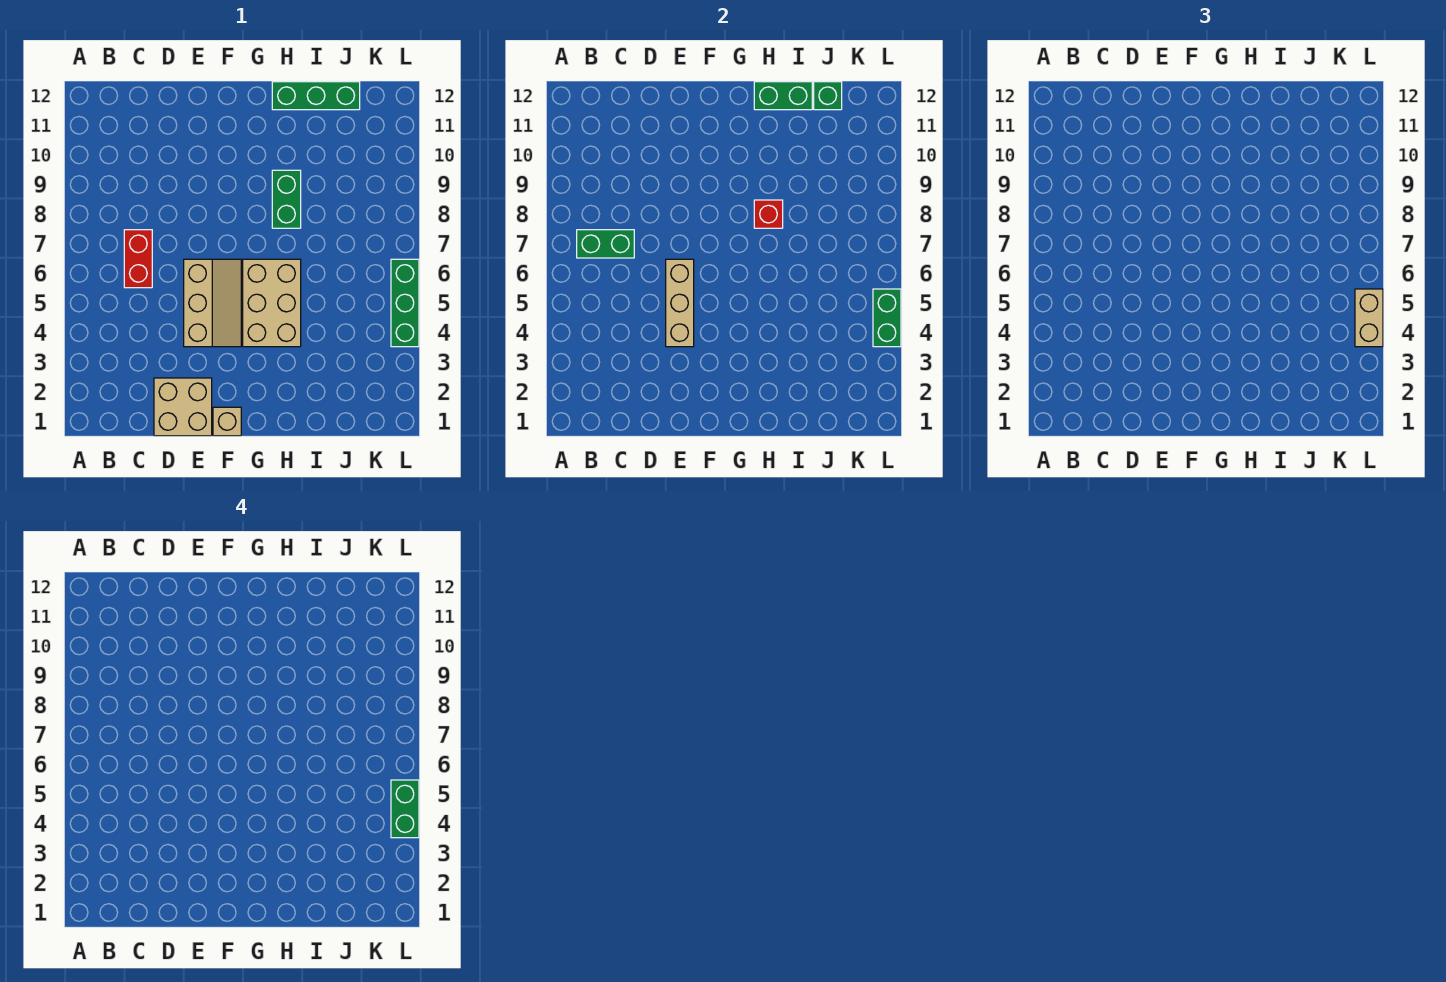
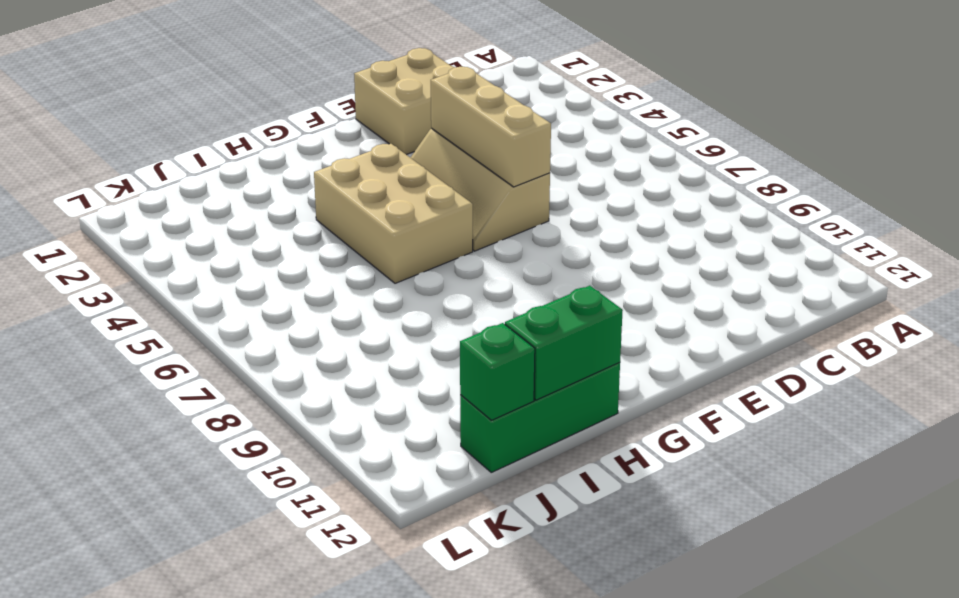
none -> red brick C6:C7 level 1
none -> tan brick F1 level 1
none -> green brick H8:H9 level 1

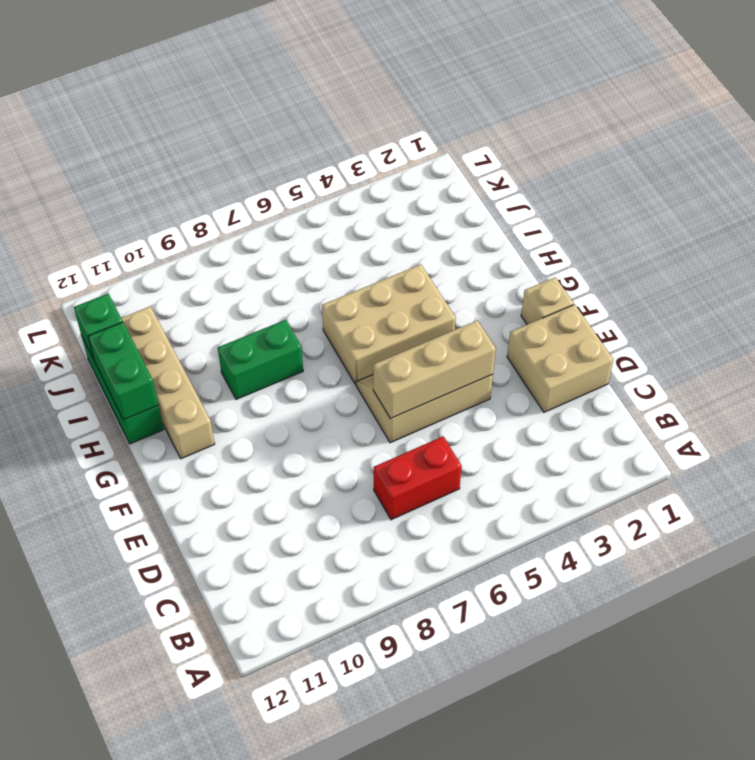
tan brick G11:J11 level 1 -> none
none -> green brick L4:L6 level 1
none -> green brick B7:C7 level 2
none -> red brick H8 level 2

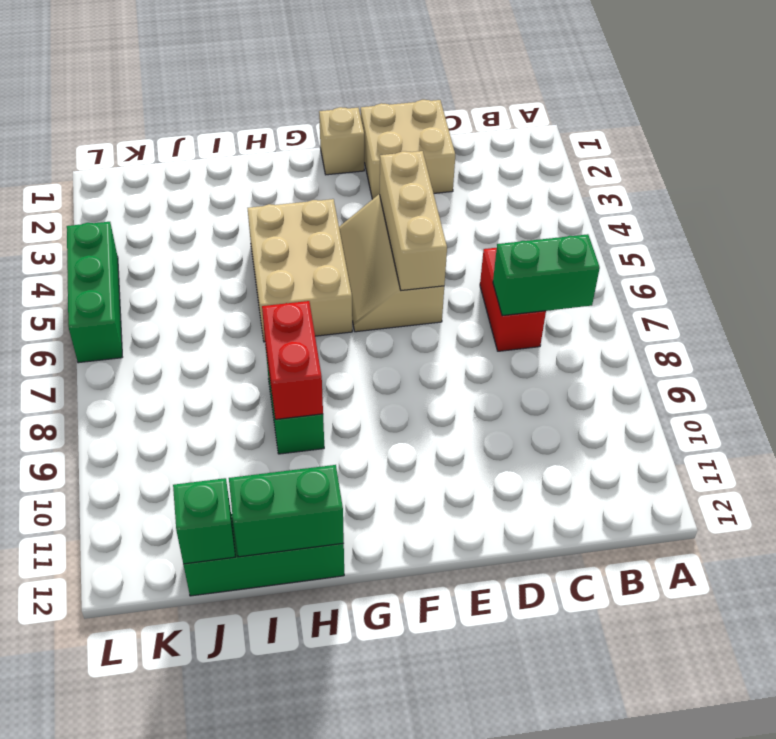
red brick H8:H9 level 2 -> red brick H8 level 2
none -> green brick L4:L5 level 2
none -> tan brick L4:L5 level 3
none -> green brick L4:L5 level 4

